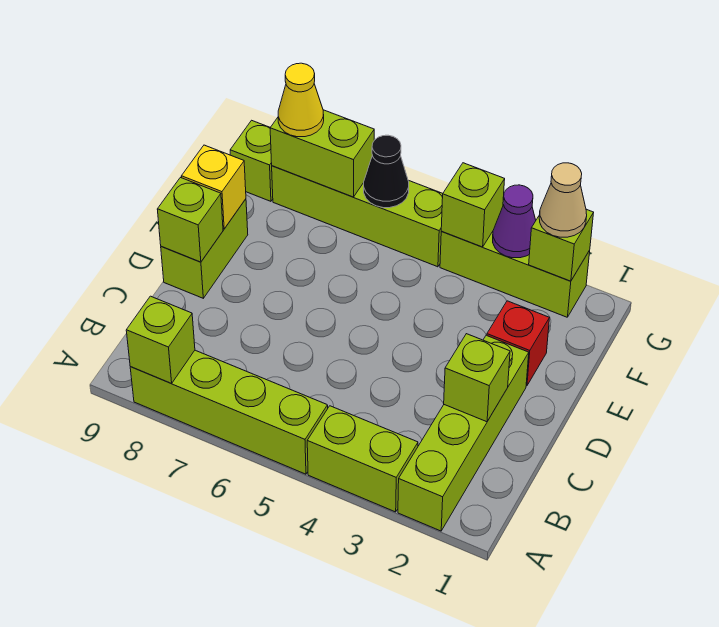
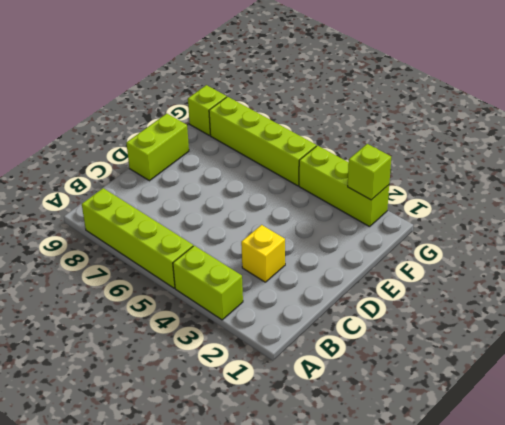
yellow brick C3 level 1 -> yellow brick E9 level 2
none -> lime brick A2:D2 level 1
none -> red brick E2 level 1
none -> lime brick A8 level 2

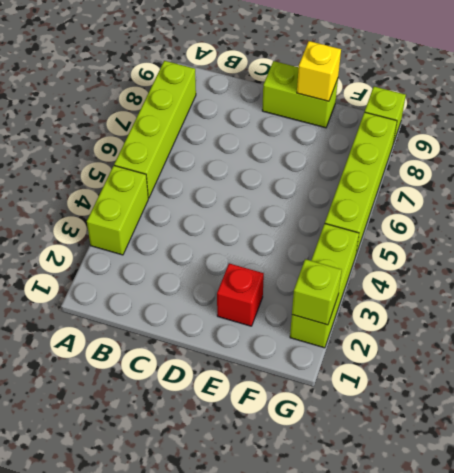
none -> lime brick A2:D2 level 1
none -> lime brick A8 level 2
none -> lime brick C2 level 2

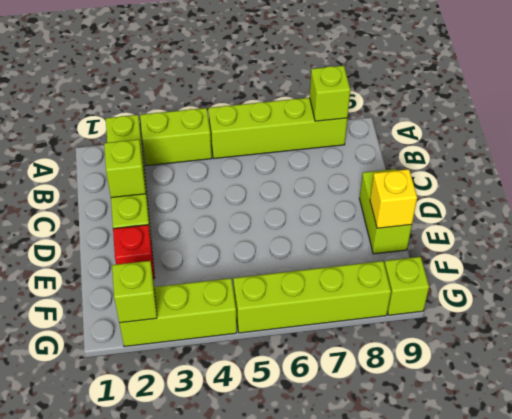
none -> lime brick D9 level 2
none -> purple cone G3 level 2
none -> lime brick G4 level 2

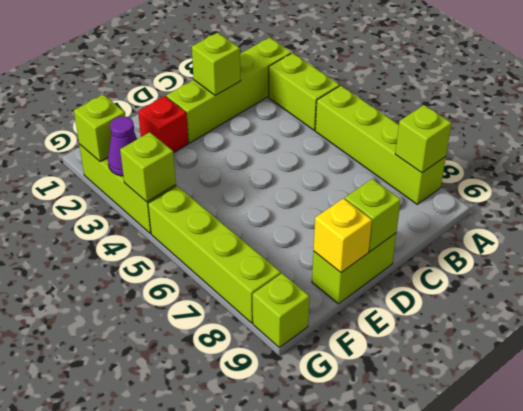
none -> black cone G6 level 2
none -> lime brick G7:G8 level 2
none -> tan cone G2 level 3

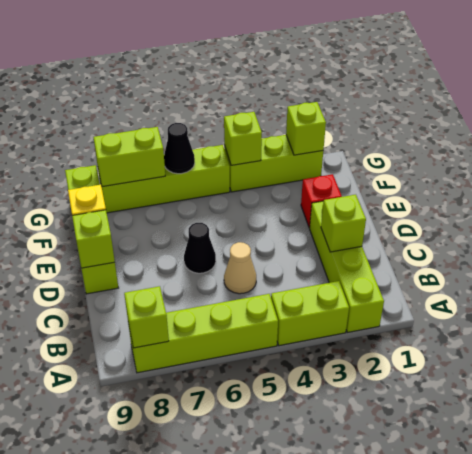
tan cone C5 level 1 -> tan cone G2 level 3
black cone D6 level 1 -> none
none -> purple cone G3 level 2
none -> yellow cone G8 level 3

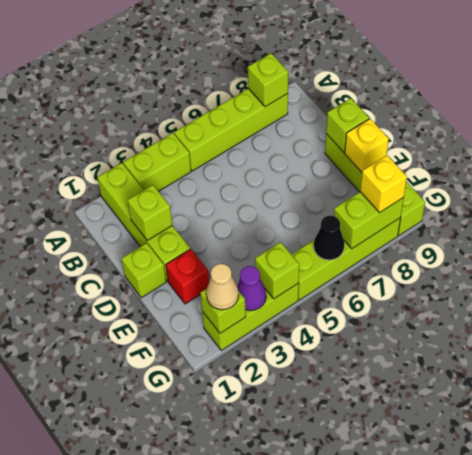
lime brick D1 level 1 -> none
yellow brick G8 level 3 -> yellow cone G8 level 3

